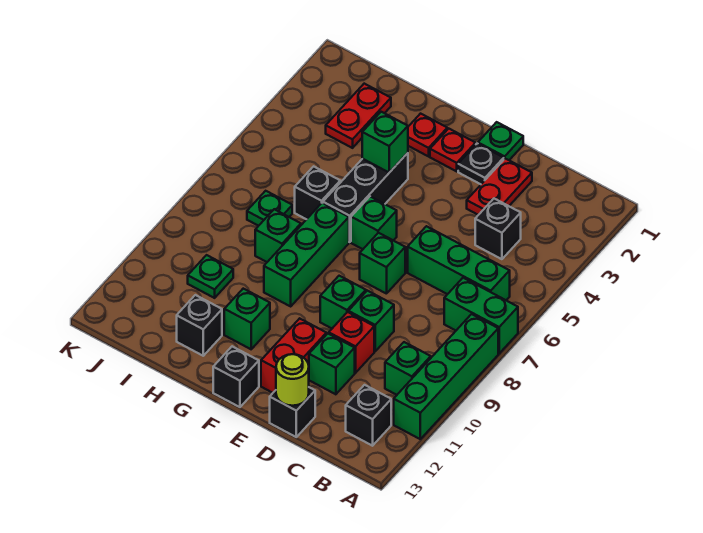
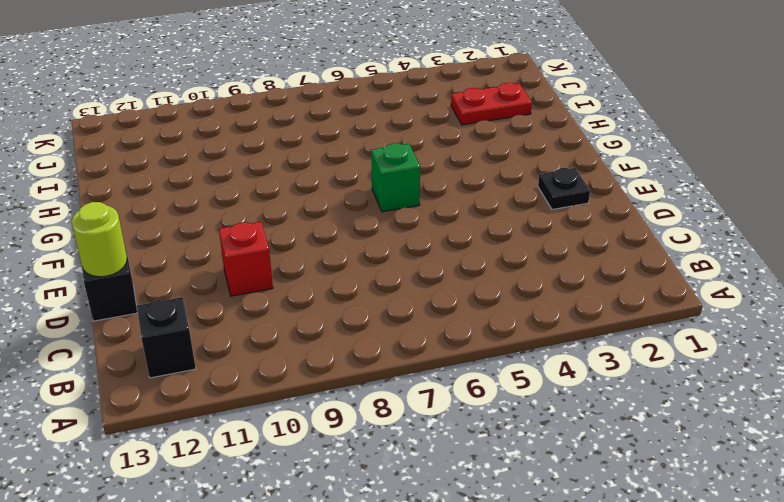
none -> green brick A7:B7 level 1
none -> green brick A8:A11 level 1
none -> green brick B6:D6 level 1
none -> green brick B10 level 1

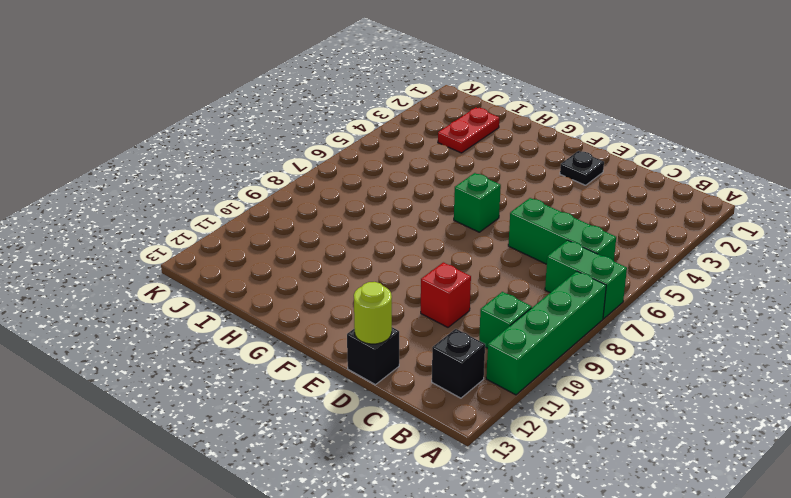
none -> black brick C4 level 1
none -> red plate D2:D3 level 1
none -> green brick D9 level 1
none -> green brick D11 level 1

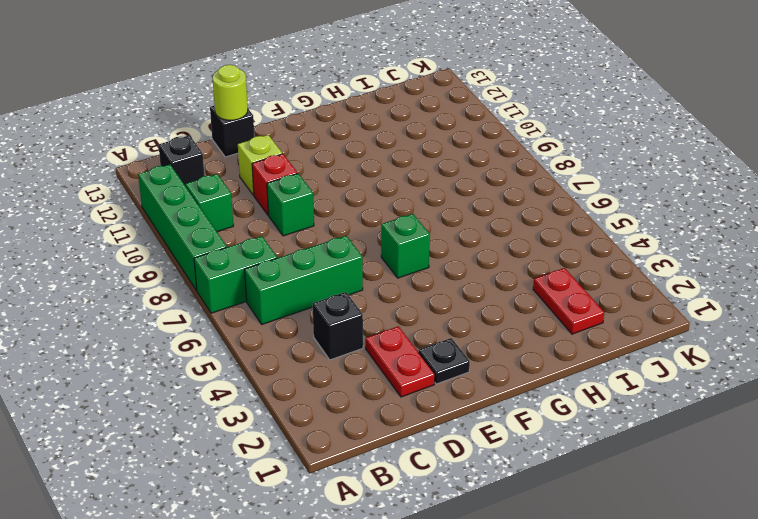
lime brick D11 level 1 -> green brick D11 level 1
none -> green plate E1 level 1
none -> green brick E7 level 1
none -> green brick E9 level 1
none -> red brick E11:E12 level 1

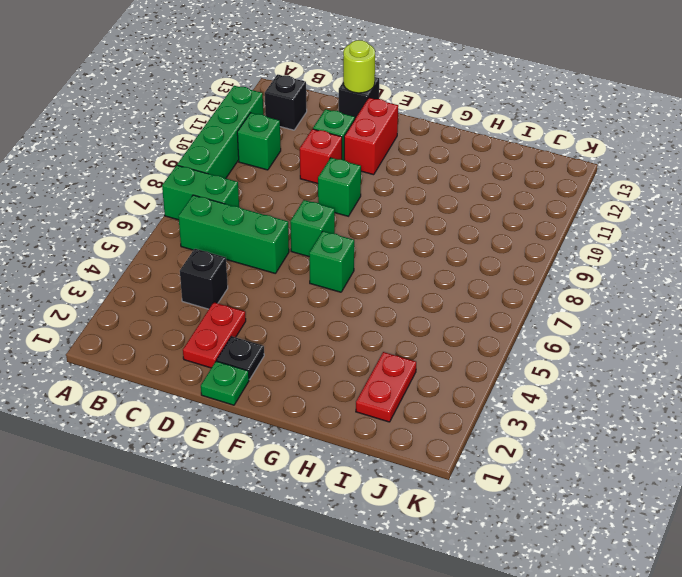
none -> green brick D9 level 1
none -> red plate F2 level 1
none -> black brick F13 level 1
none -> red plate G2 level 1

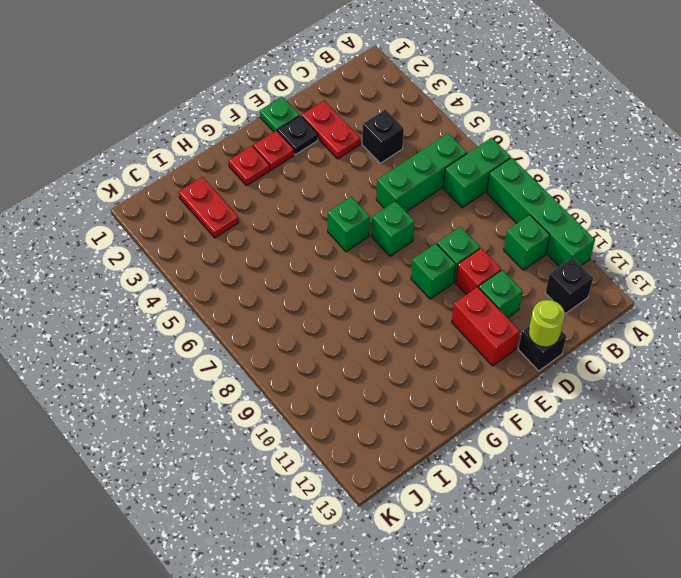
none -> black brick F13 level 1
none -> black brick G4:G6 level 1
none -> green brick G7:G9 level 1
none -> green brick G11 level 1

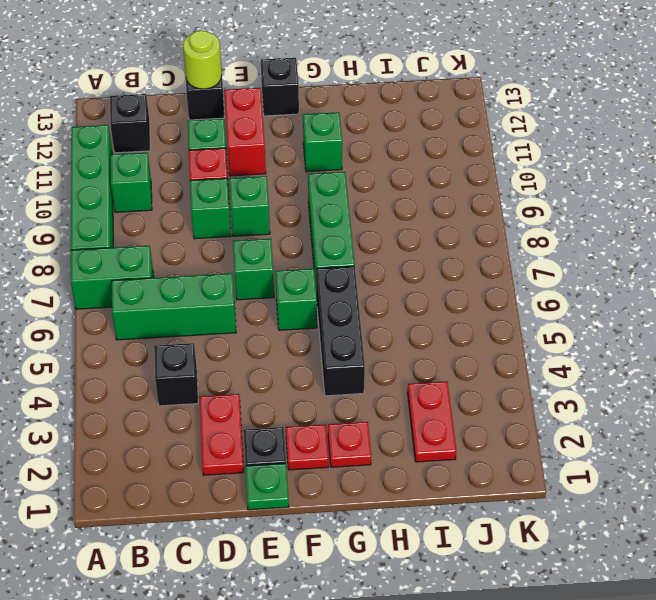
none -> black brick H6 level 1
none -> green brick H8 level 1
none -> black brick H12 level 1
none -> green plate I7 level 1

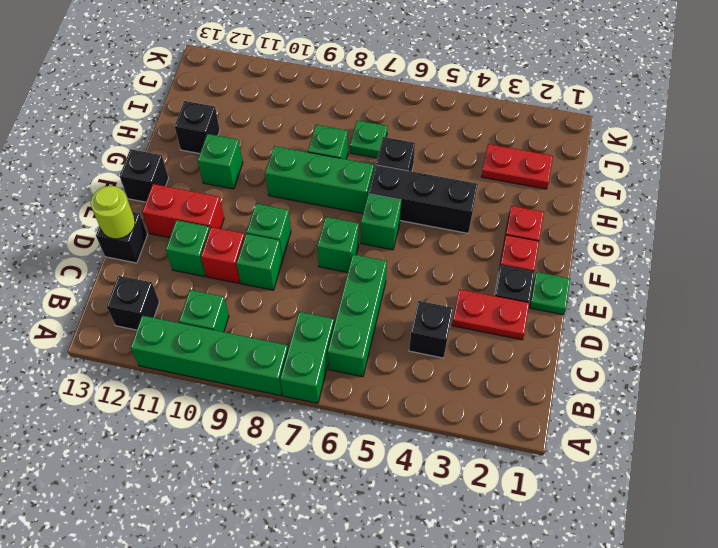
none -> green plate I10 level 1
none -> green brick G4 level 2

